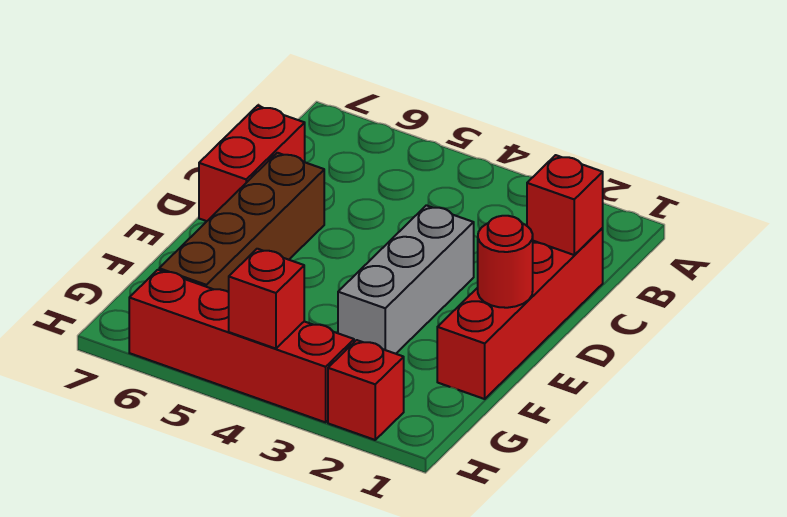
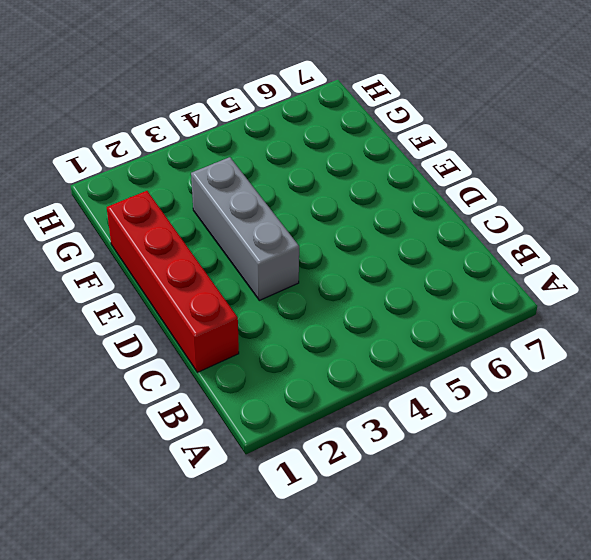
none -> red brick C7:D7 level 1
none -> brown brick D6:G6 level 1

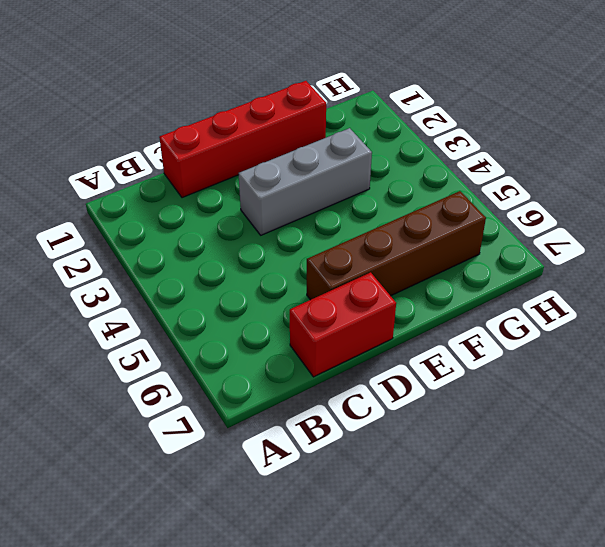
none -> red brick H2 level 1
none -> red brick H3:H6 level 1

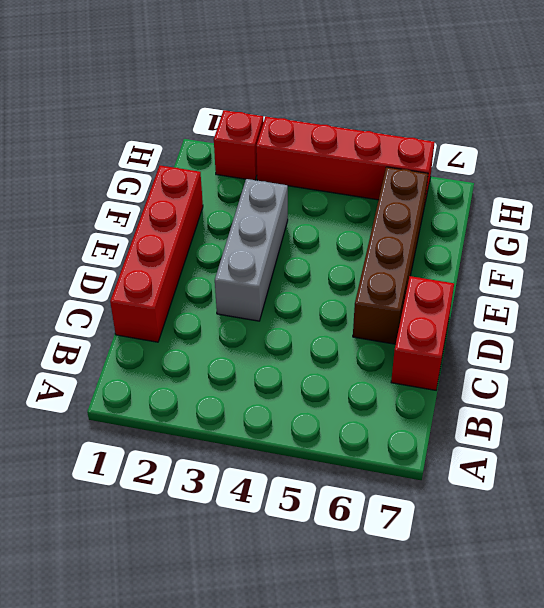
none -> red brick C1 level 2
none -> red round brick E1 level 2

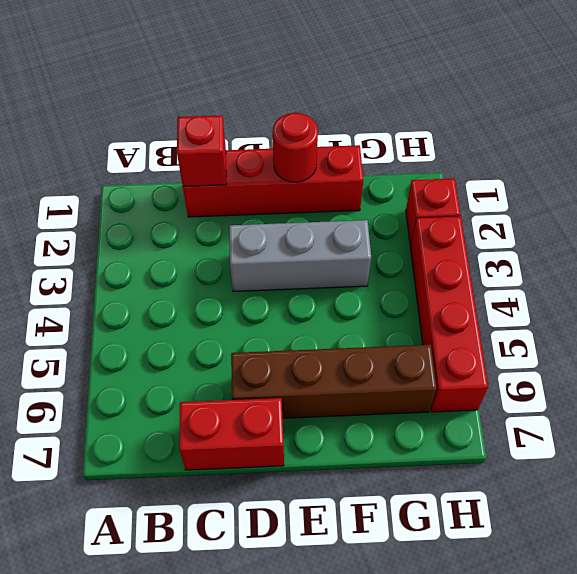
none -> red brick H4 level 2

